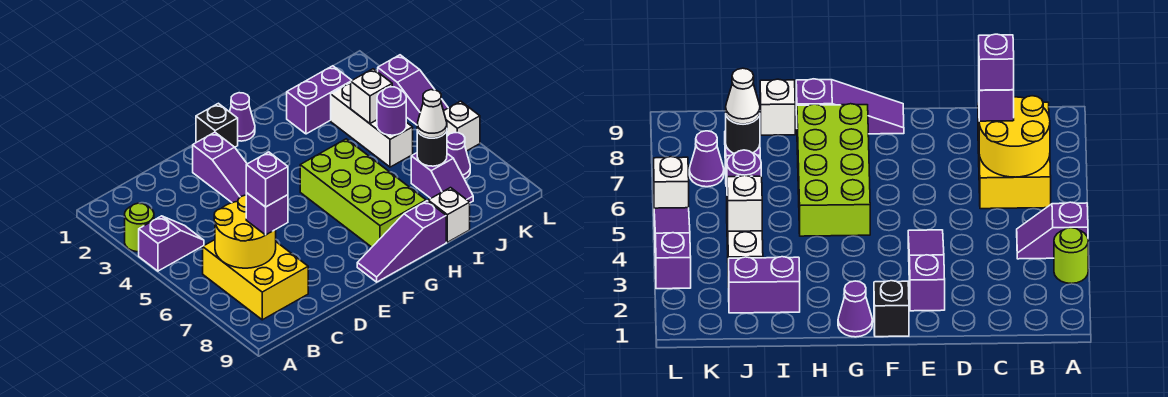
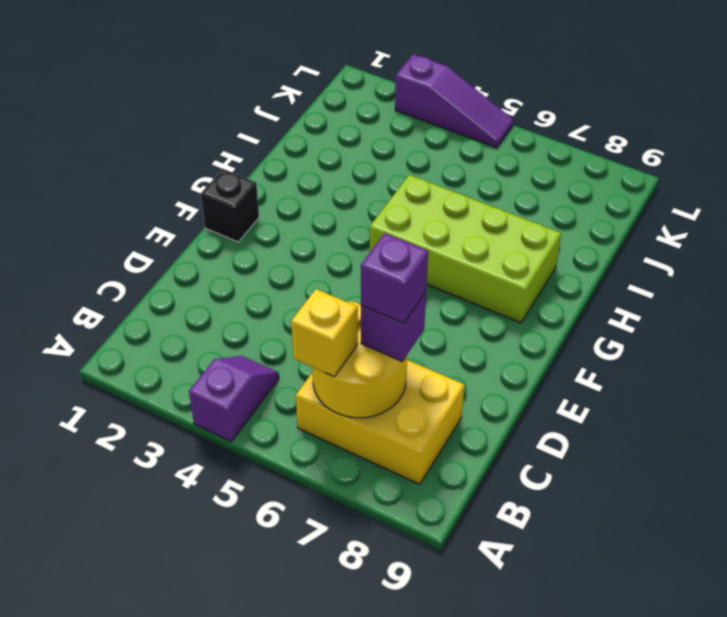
yellow brick B6 level 3 -> none
none -> lime round brick A3 level 1
none -> purple slope E2:E4 level 1 top 2
none -> purple slope F9:H9 level 1 top H

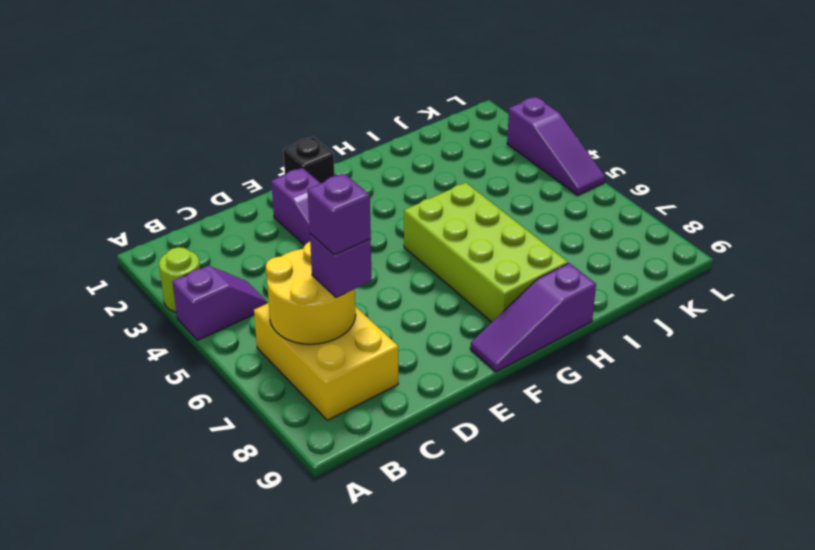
none -> purple cone G1 level 1
none -> purple brick I2:J2 level 1
none -> white brick I9 level 1

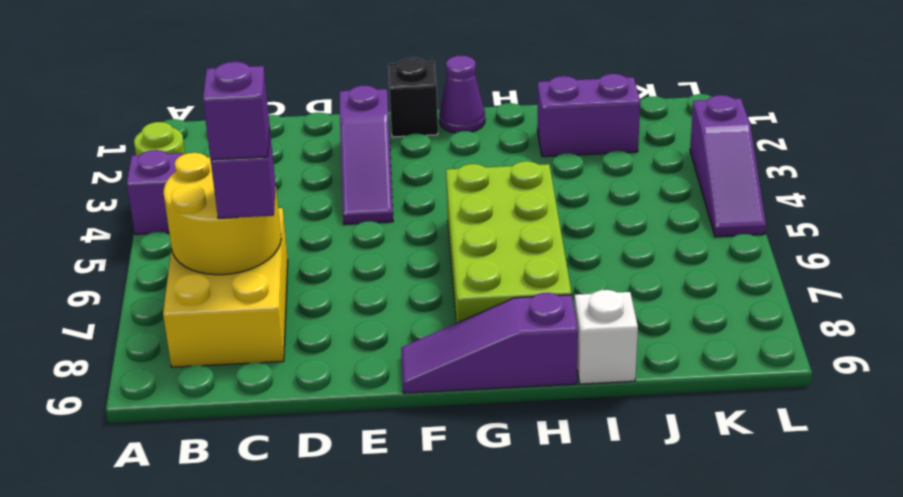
none -> white brick J3:J5 level 1
none -> purple slope J7:J8 level 1 top 7
none -> purple cone K7 level 1

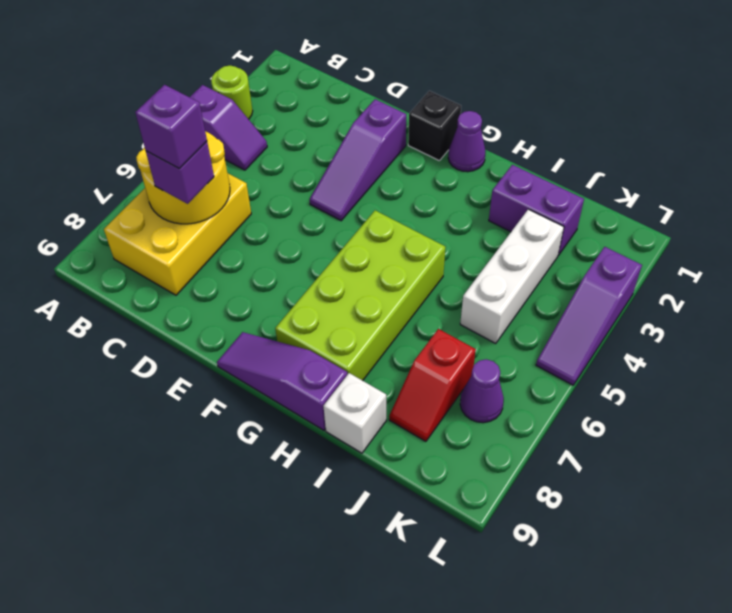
red slope J7:J8 level 1 top 7 -> purple slope J7:J8 level 1 top 7
none -> white brick L6 level 1
none -> white brick J4 level 2
none -> purple round brick J5 level 2

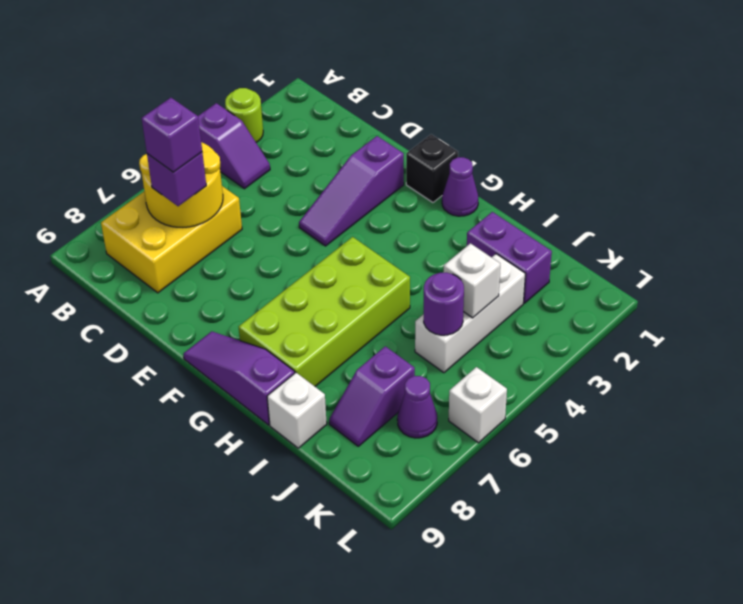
none -> purple slope L3:L5 level 1 top 3
none -> black round brick J7 level 2
none -> white cone J7 level 3

